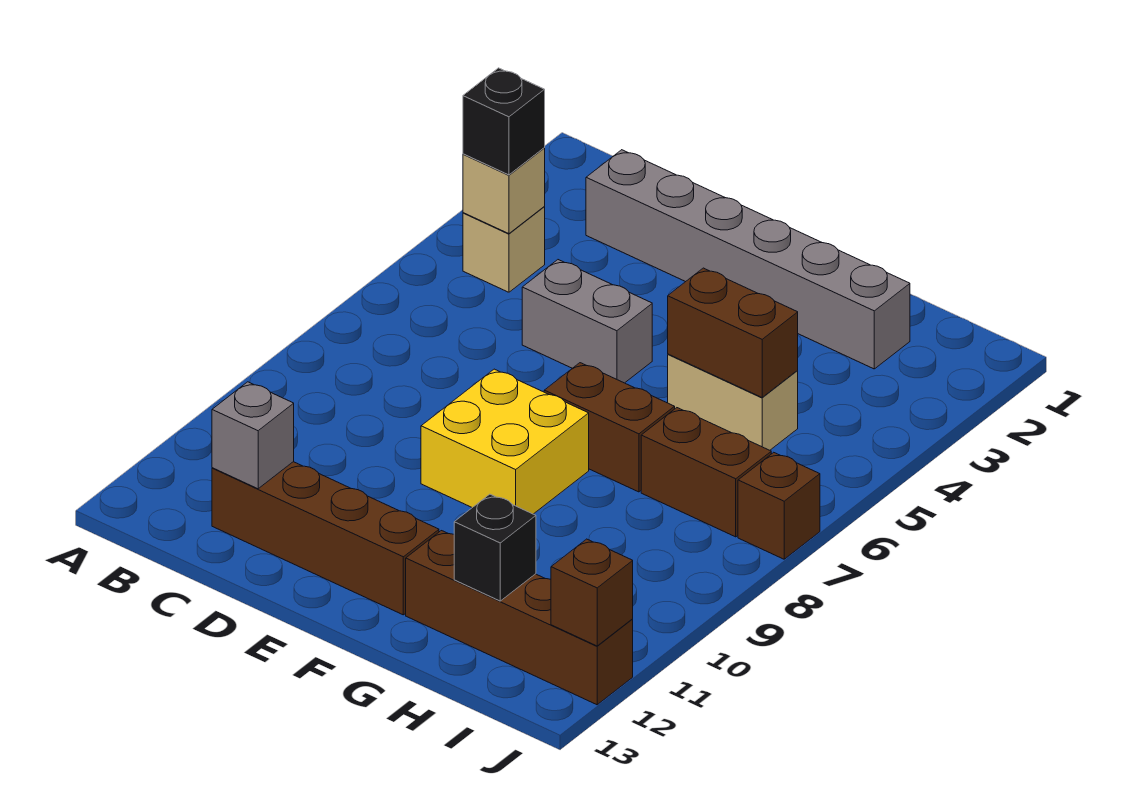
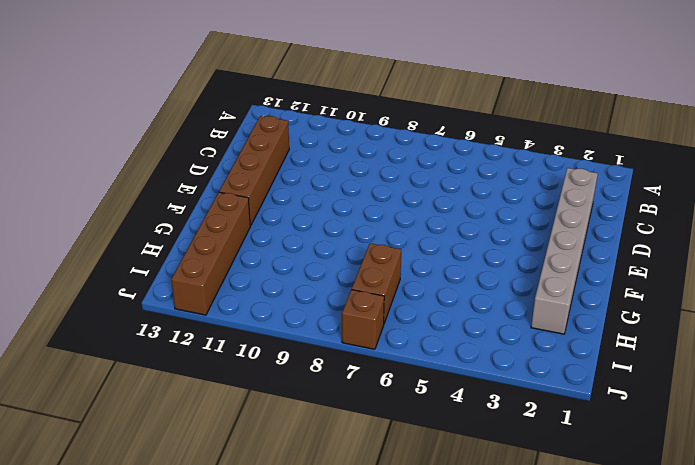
none -> tan brick B4 level 1
none -> grey brick D5:E5 level 1
none -> yellow brick E8:F9 level 1

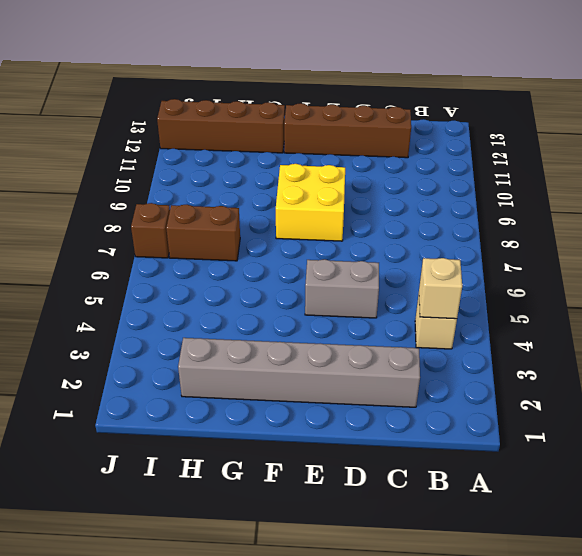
none -> brown brick F7:G7 level 1
none -> tan brick G5:H5 level 1
none -> grey brick C12 level 2

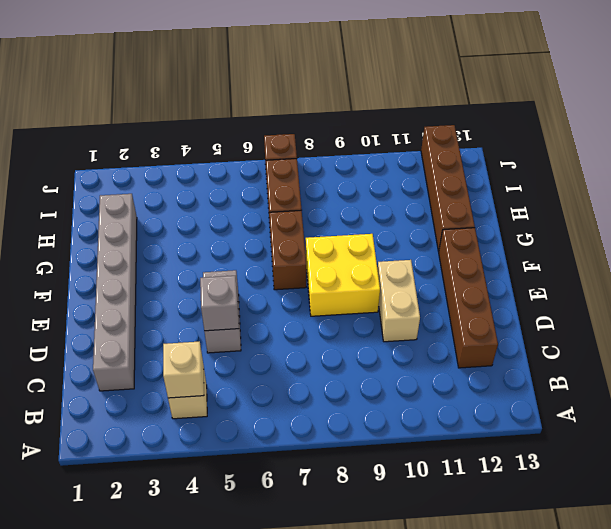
grey brick D5 level 2 -> grey brick C12 level 2
tan brick D10:E10 level 1 -> tan brick G5:H5 level 1
none -> brown brick G5:H5 level 2
none -> black brick H12 level 2
none -> brown brick J12 level 2

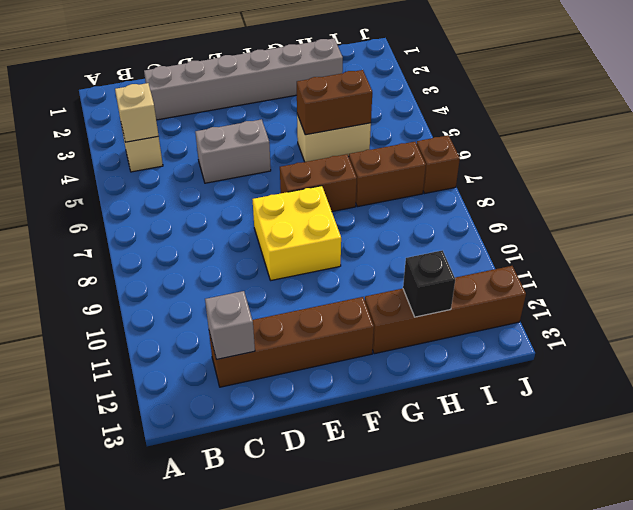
none -> brown brick J12 level 2
none -> black brick B4 level 3

